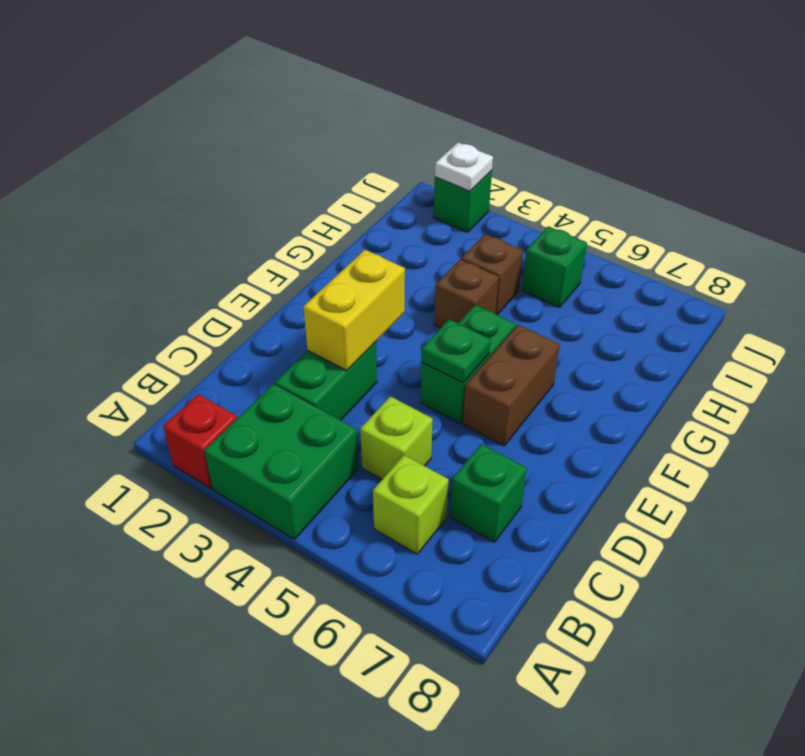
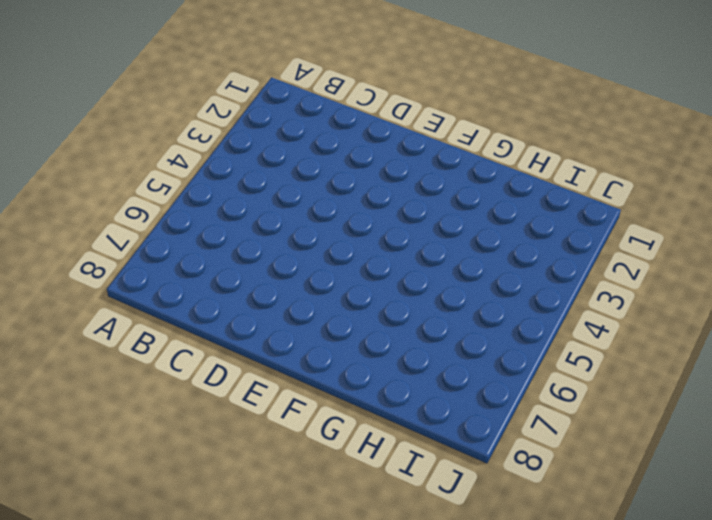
none -> red brick A2 level 1
none -> green brick A3:B4 level 1
none -> lime brick B6 level 1

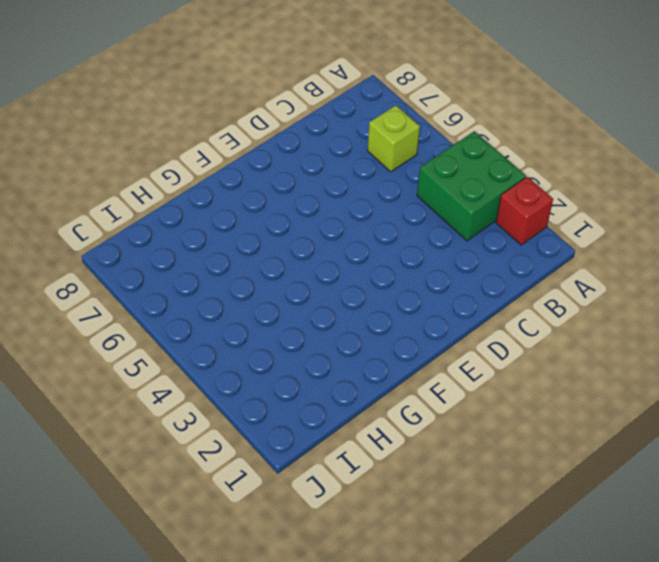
none -> green brick C3:D3 level 1
none -> lime brick C5 level 1
none -> green brick C7 level 1

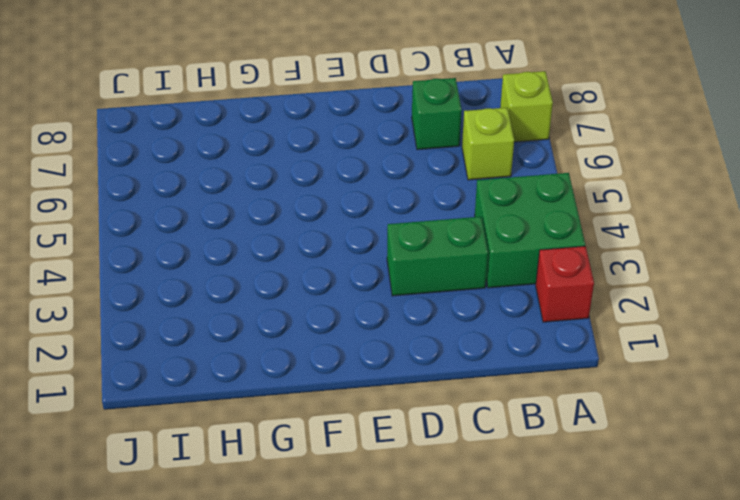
lime brick A7 level 1 -> lime brick C5 level 1
none -> green brick E5:F5 level 1
none -> brown brick E6:F6 level 1
none -> brown brick G4 level 1

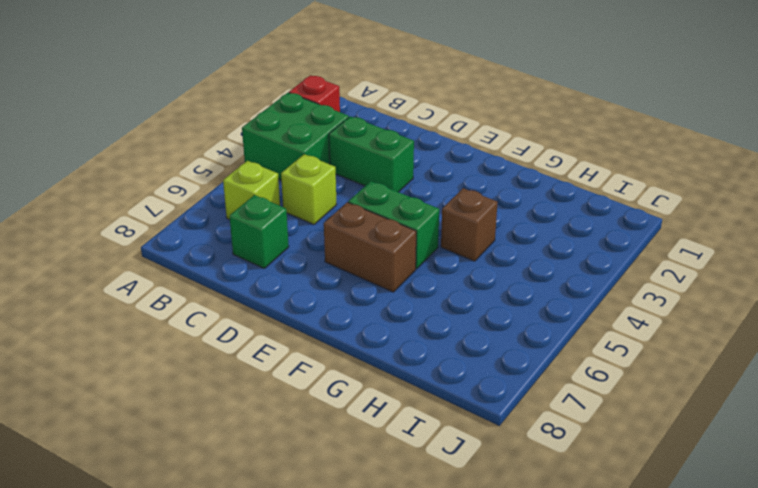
none -> brown brick H4 level 1
none -> green brick I5 level 1
none -> green brick J2 level 1

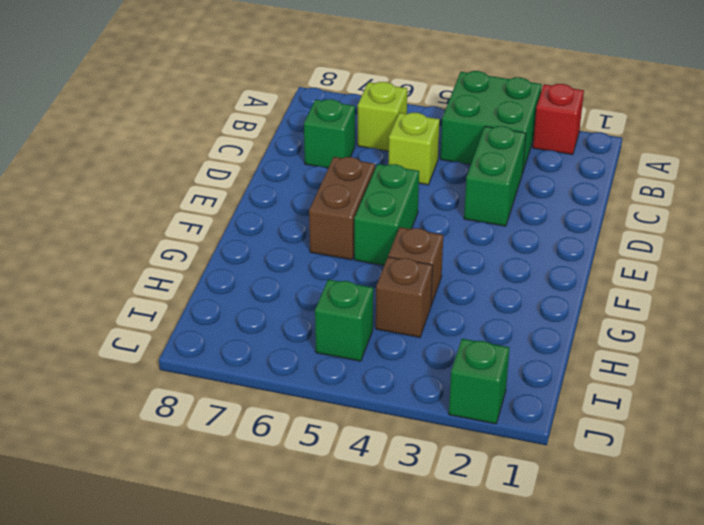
none -> yellow brick D3:E3 level 2
none -> green plate E5 level 2
none -> white plate J2 level 2

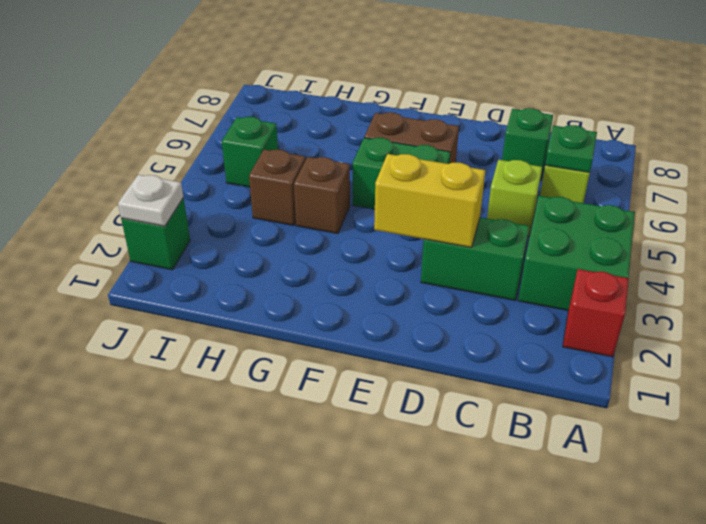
green plate B6 level 2 -> green plate E5 level 2

